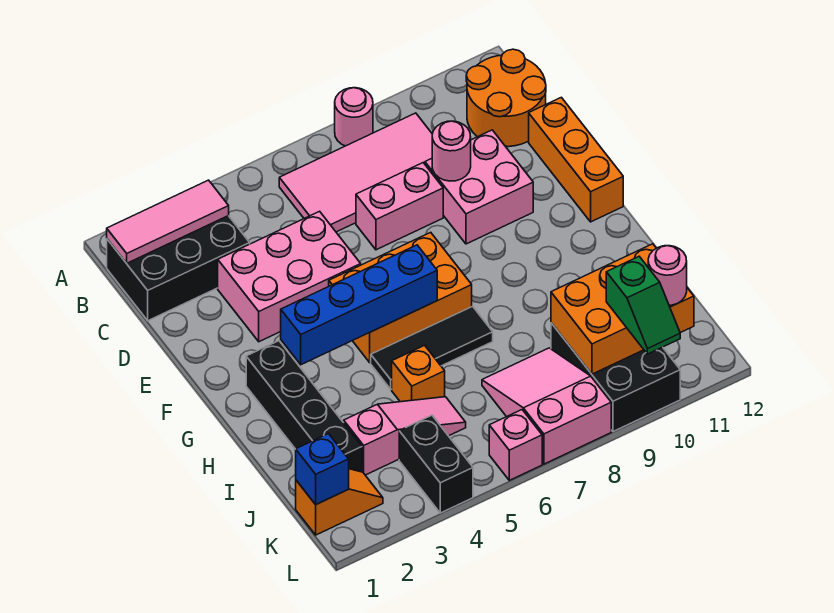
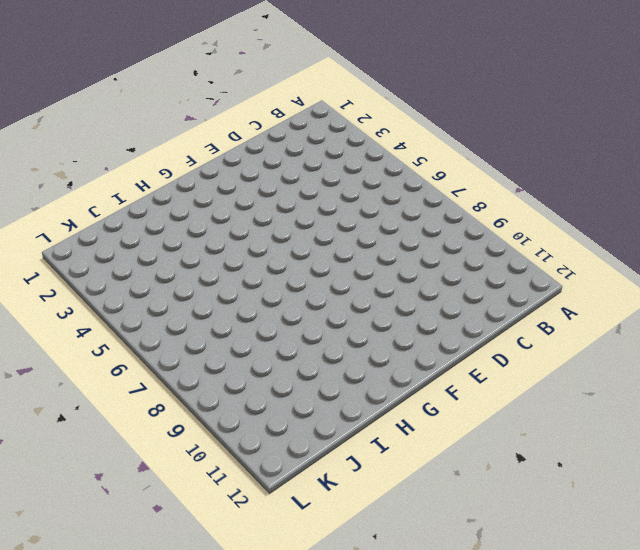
none -> pink round brick A8 level 1
none -> black brick B1:C3 level 1
none -> pink tile B6:C9 level 1

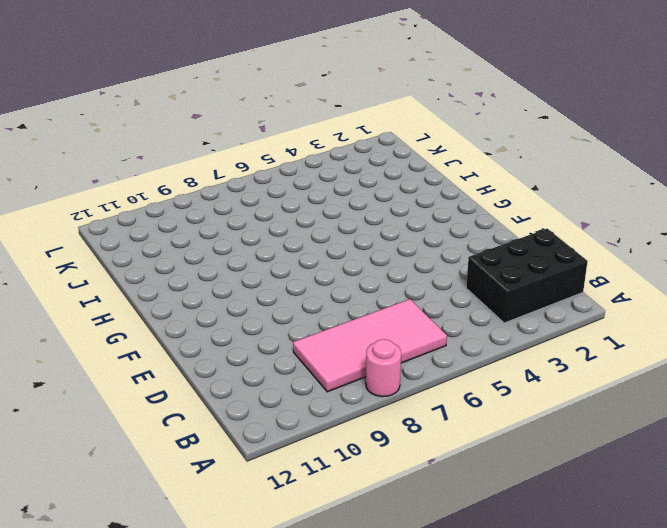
none -> orange round brick B11:C12 level 1
none -> pink brick D3:E5 level 1
none -> pink brick D7:D8 level 1

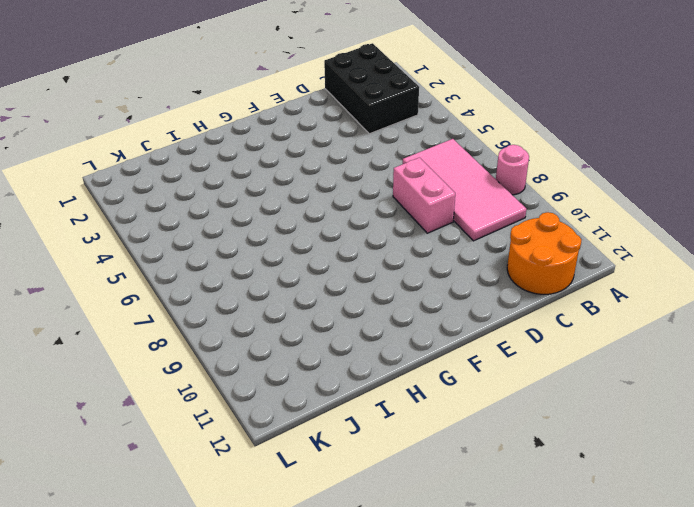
none -> pink brick D3:E5 level 1
none -> pink brick D9:E10 level 1
none -> orange brick D12:F12 level 1

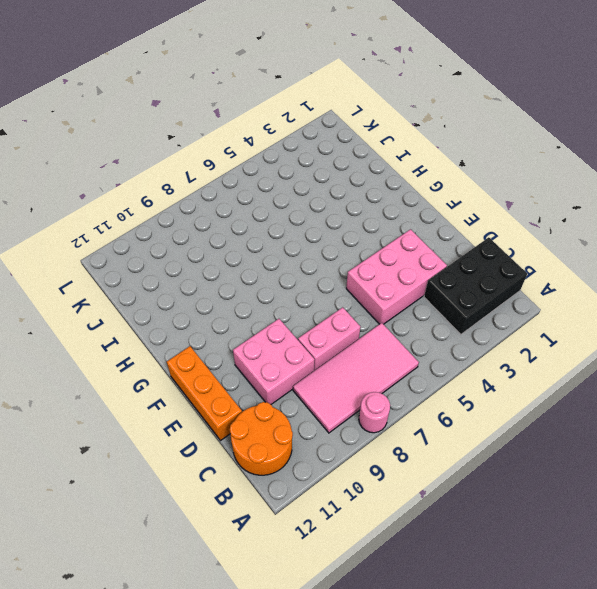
none -> orange brick F5:G7 level 1
none -> black brick G2:J2 level 1
none -> black tile H5:H7 level 1

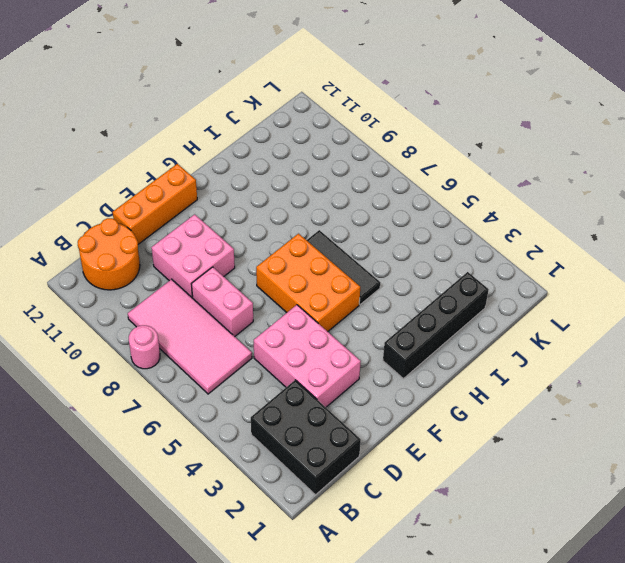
none -> orange brick I5 level 1
none -> pink slope J3:J5 level 1 top 3
none -> pink slope J7:L8 level 1 top L

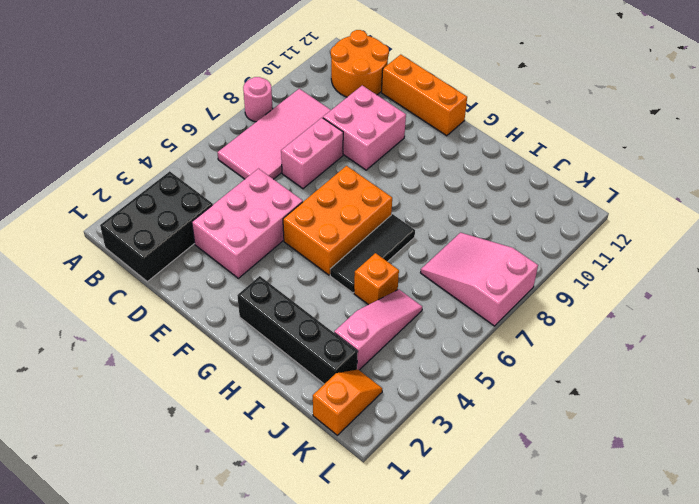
none -> black brick J9:L10 level 1
none -> black brick K4:L4 level 1
none -> pink brick L6 level 1

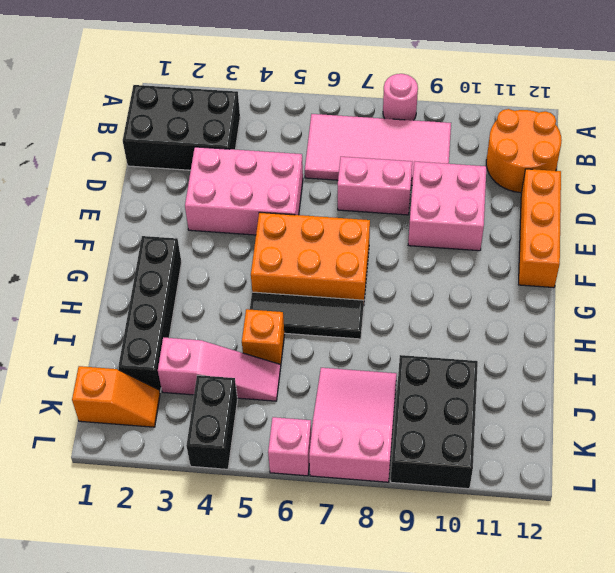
none -> pink tile B1:B3 level 2
none -> pink round brick D9 level 2
none -> blue brick G3:G6 level 2

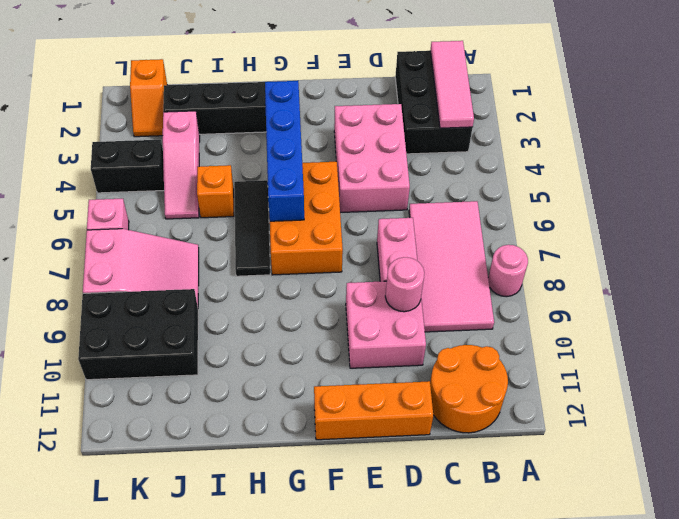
none -> orange brick J9:K11 level 2
none -> blue brick K1 level 2
none -> green slope K10:L10 level 3 top K

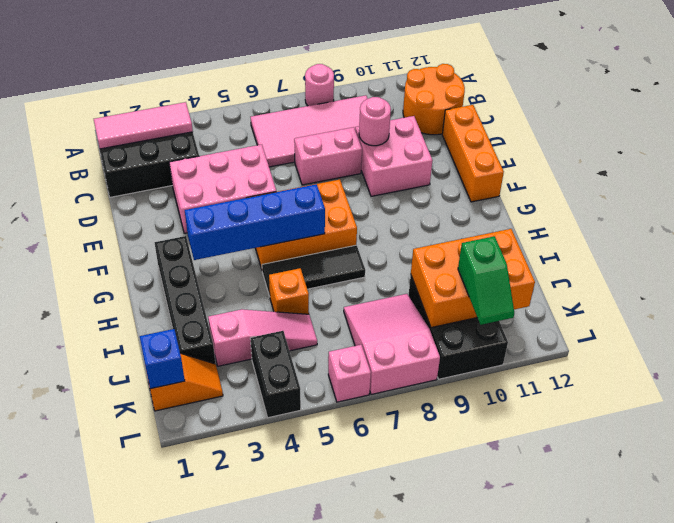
none -> pink round brick K11 level 3

